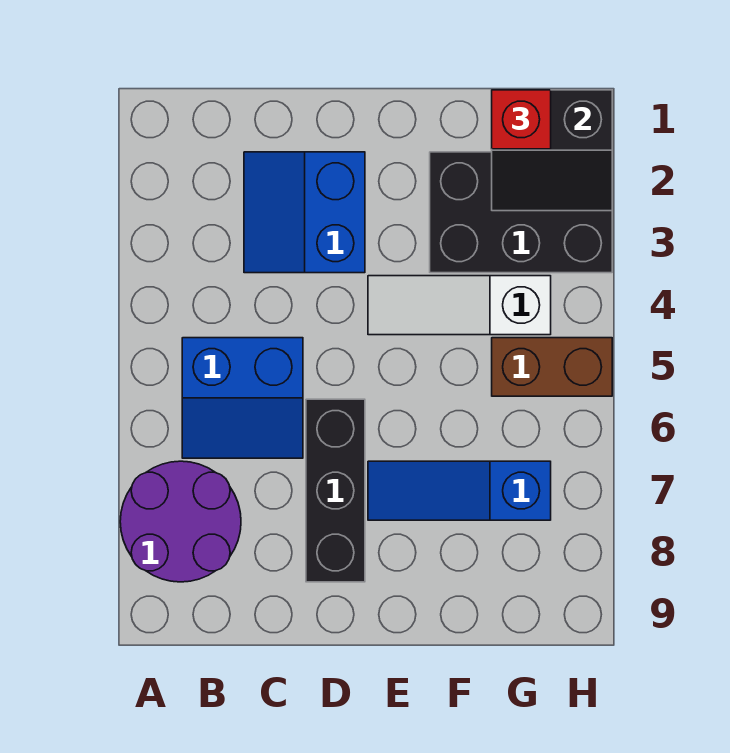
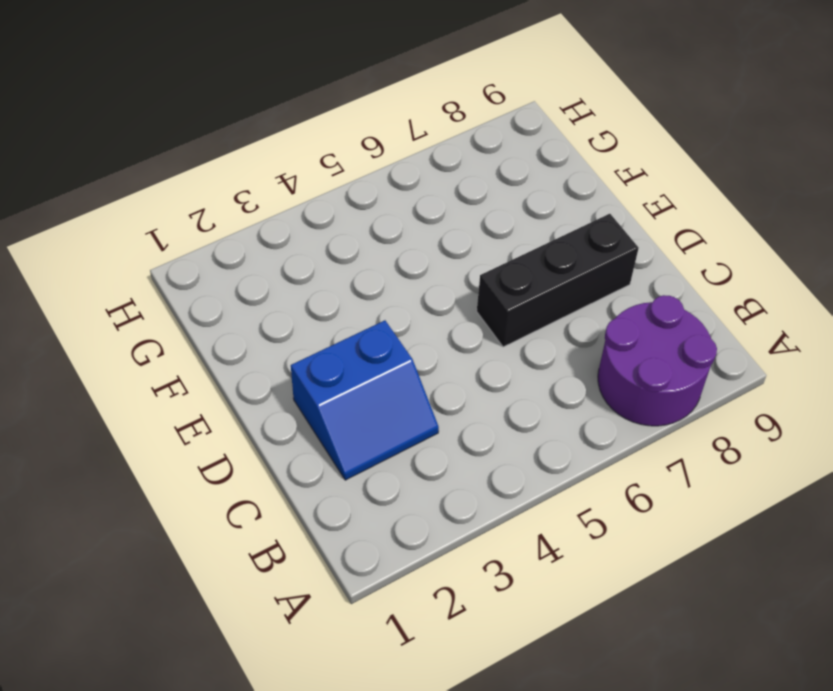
none -> blue slope B5:C6 level 1 top 5
none -> white slope E4:G4 level 1 top G

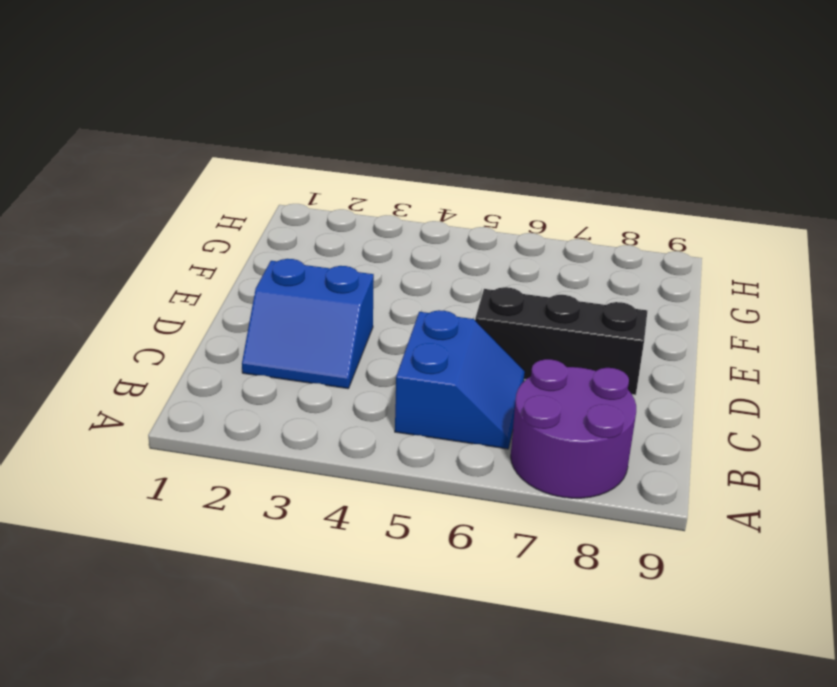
none -> white slope E4:G4 level 1 top G
none -> blue slope E7:G7 level 1 top G

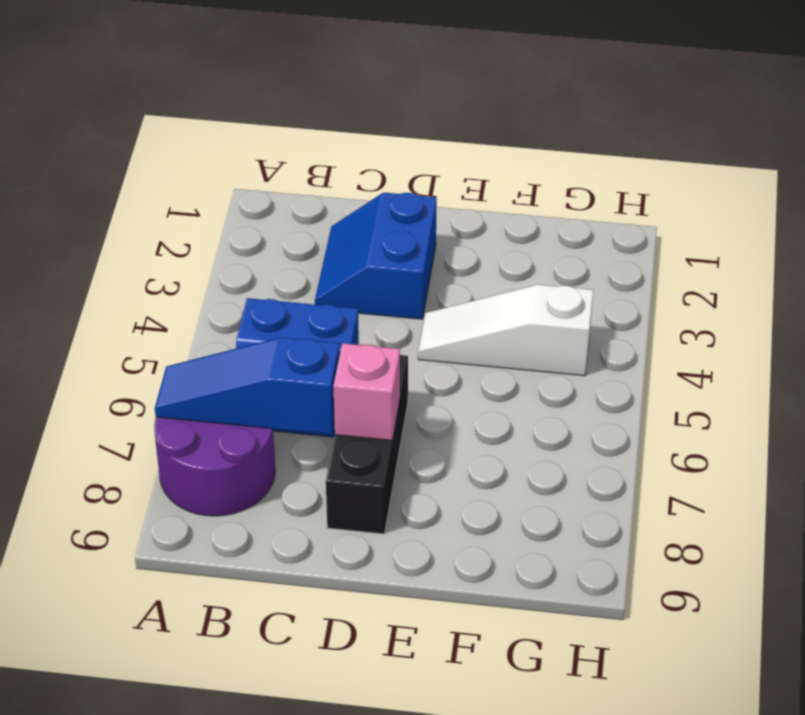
blue slope A7:C7 level 2 top C -> blue slope E7:G7 level 1 top G
pink brick D7 level 2 -> none
none -> black brick F2:H3 level 1
none -> brown brick G5:H5 level 1

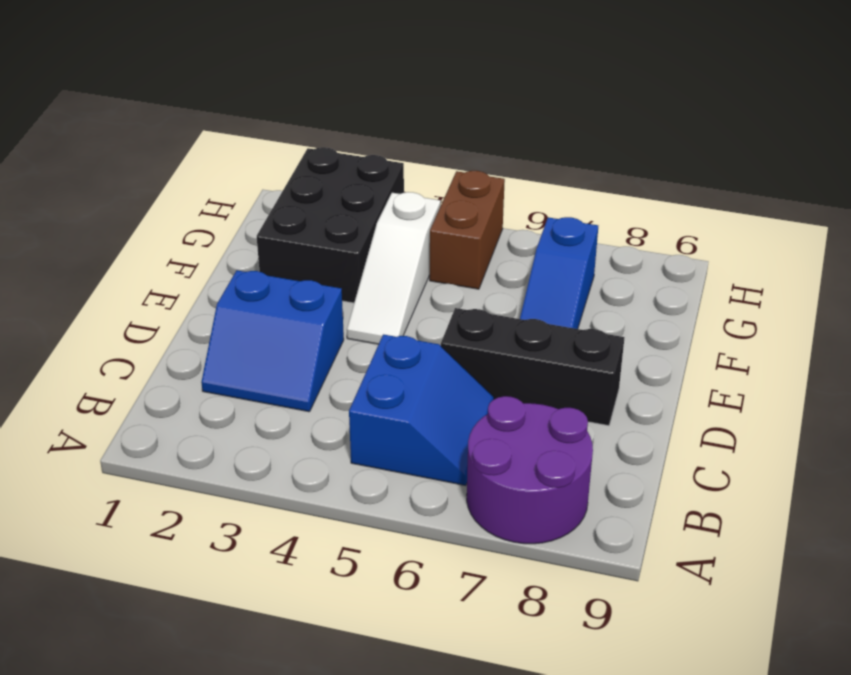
none -> black slope G1:H2 level 2 top 1
none -> red brick G1 level 3

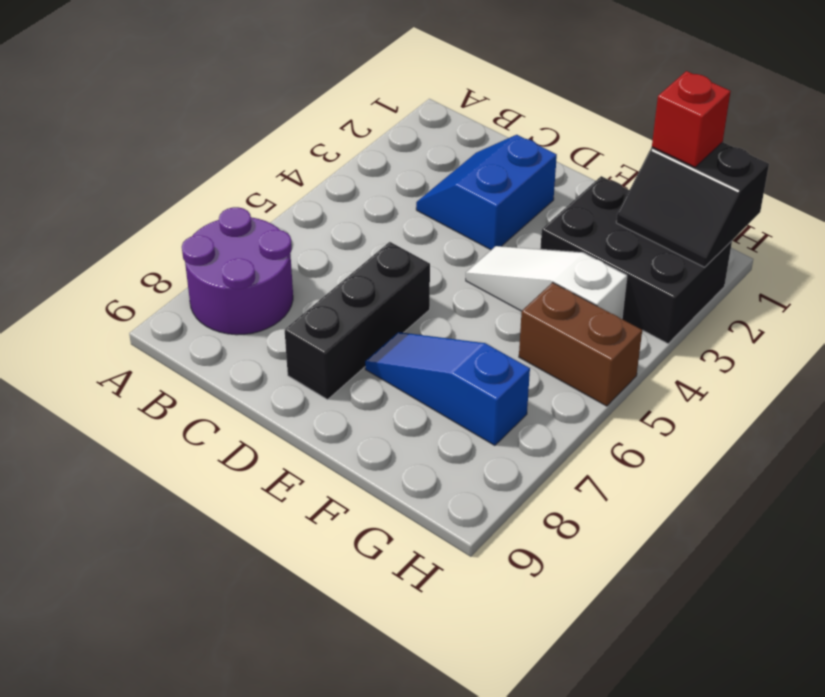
none -> blue slope B5:C6 level 1 top 5

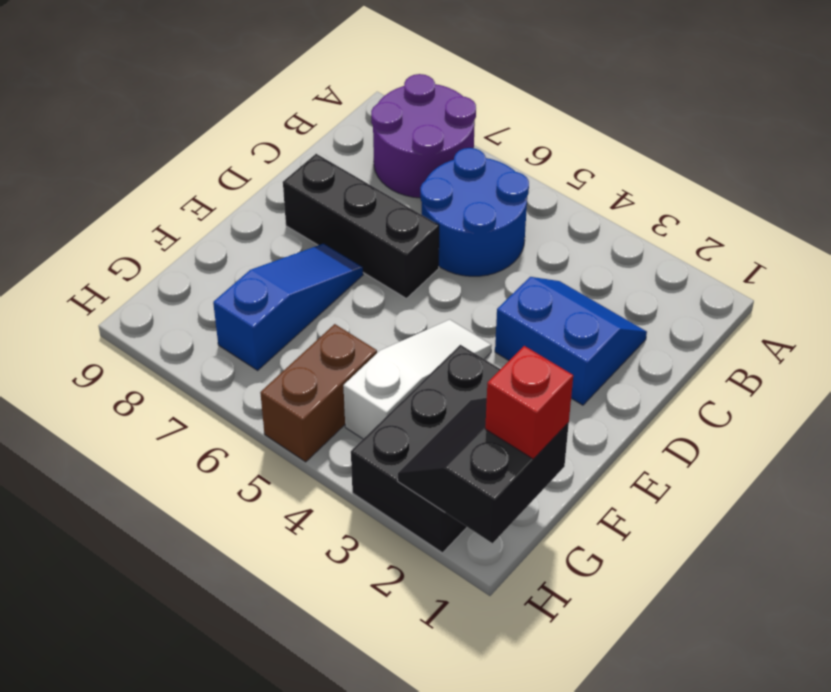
blue round brick B5:C6 level 1 -> blue slope B5:C6 level 1 top 5

